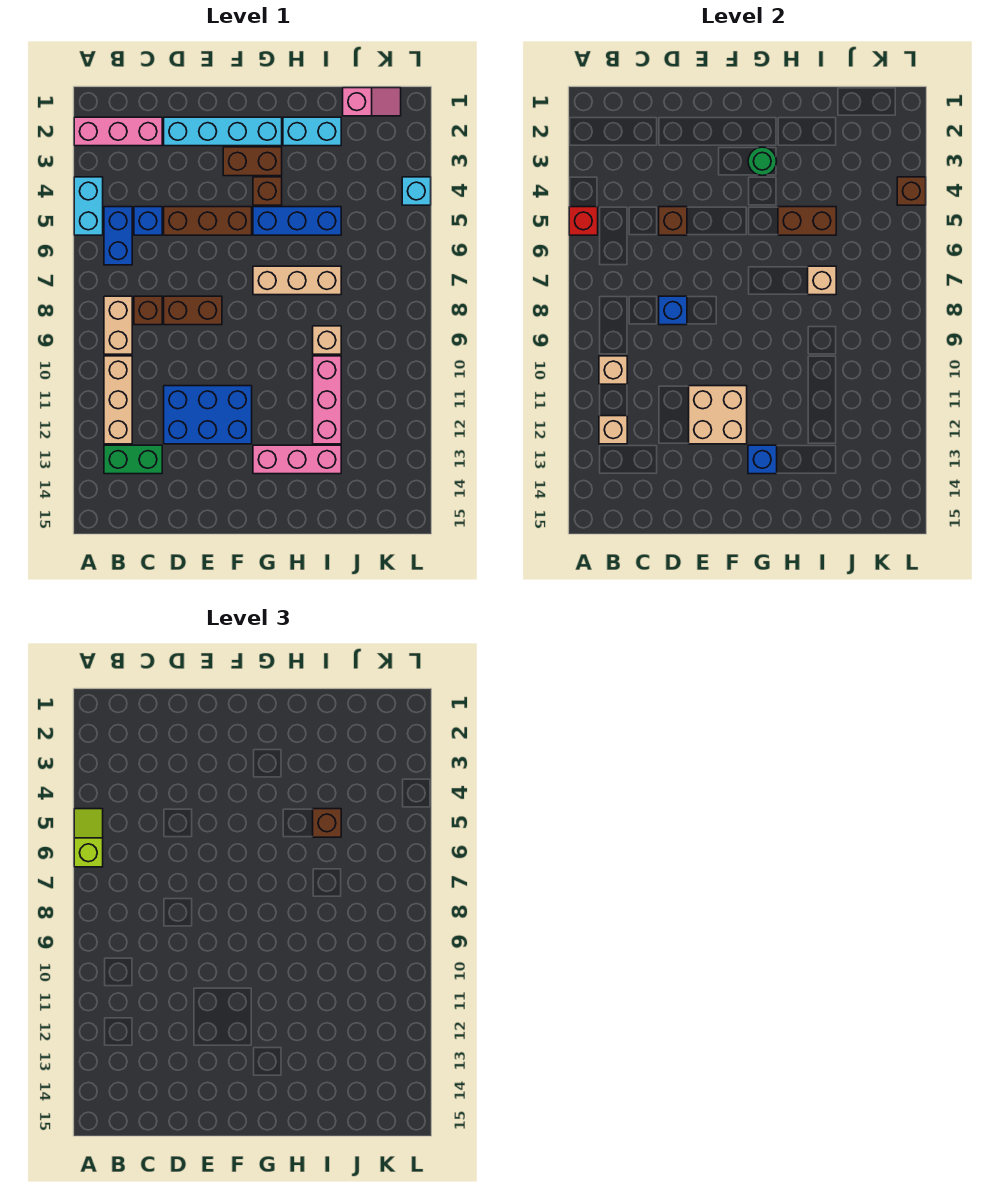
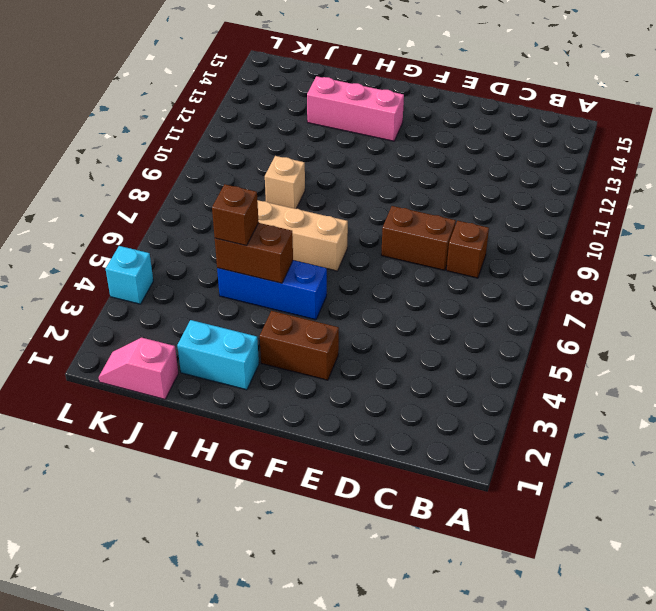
none -> pink brick A2:C2 level 1
none -> cyan brick A4:A5 level 1
none -> blue brick B5:B6 level 1
none -> tan brick B8:B9 level 1

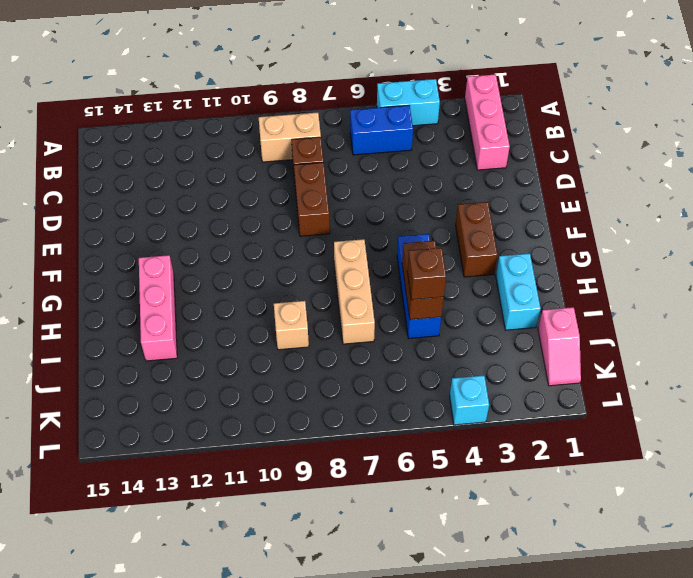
none -> tan brick B10:B12 level 1
none -> green brick B13:C13 level 1
none -> blue brick C5 level 1
none -> cyan brick D2:G2 level 1

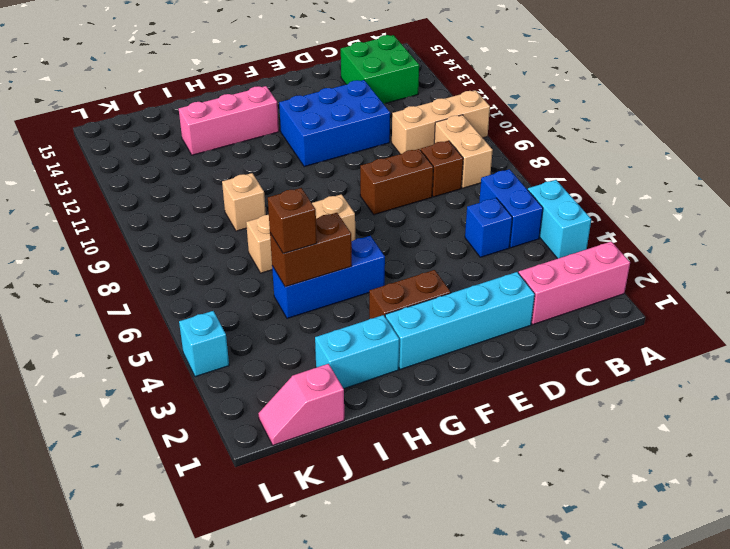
tan brick A10:C10 level 1 -> tan brick B10:B12 level 1
green brick B13:C14 level 1 -> green brick B13:C13 level 1
none -> brown brick D5:F5 level 1
none -> brown brick G4 level 1
none -> pink brick I10:I12 level 1
none -> red brick A5 level 2

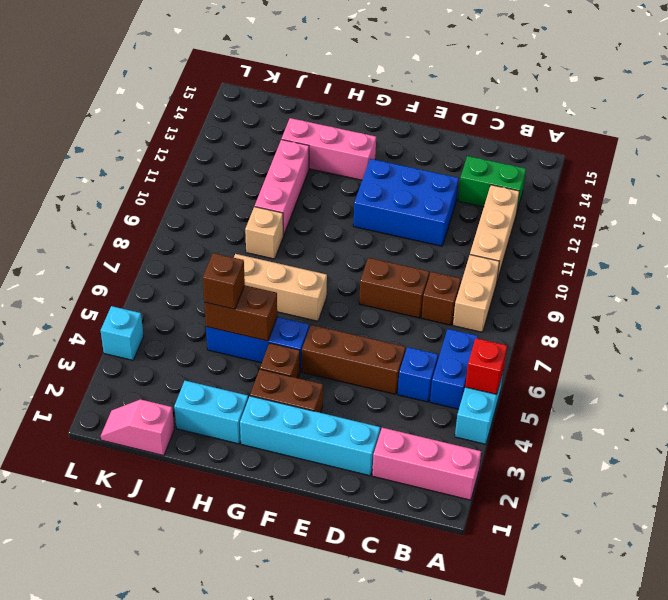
none -> tan brick B10 level 2
none -> tan brick B12 level 2
none -> brown brick D5 level 2
none -> blue brick D8 level 2

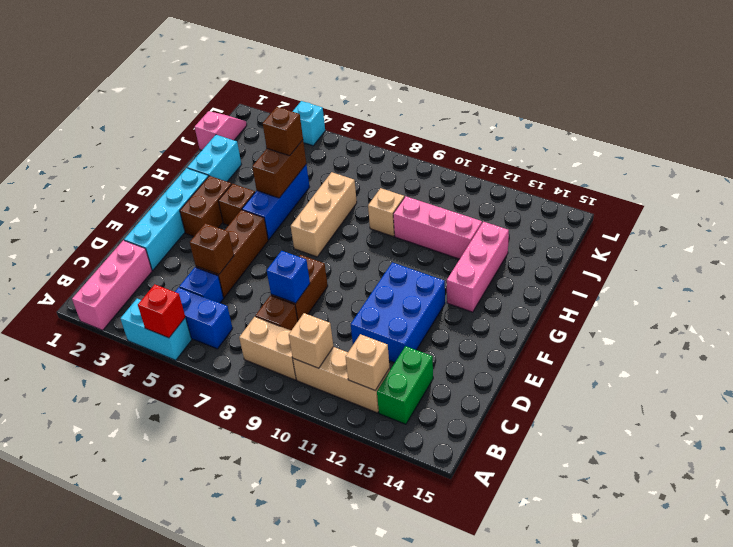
none -> tan brick E11:F12 level 2
none -> green round brick G3 level 2
none -> blue brick G13 level 2
none -> tan brick I7 level 2

